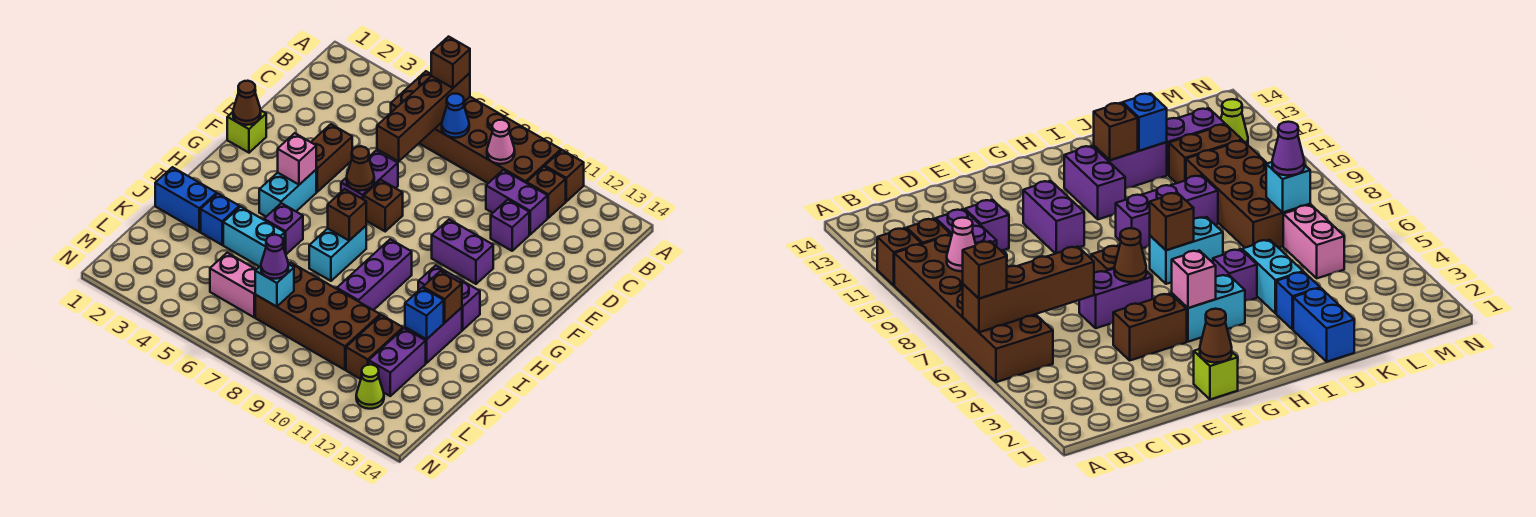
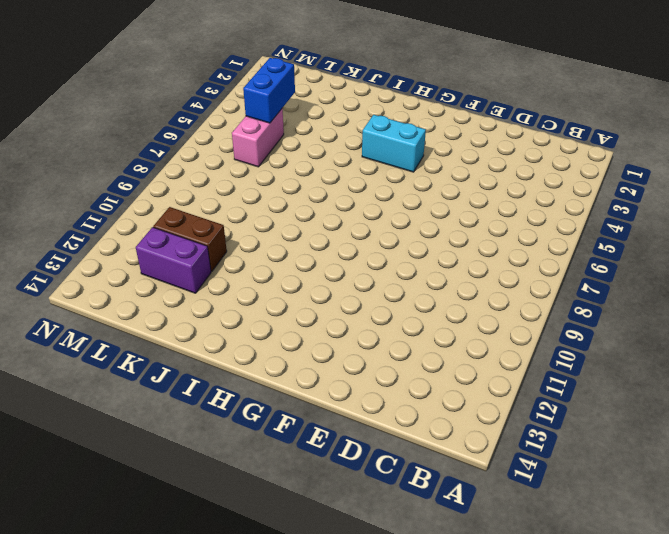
blue brick L4:L5 level 2 -> blue brick J1:J2 level 1
none -> brown brick A5:B10 level 1
none -> brown brick A11 level 1
none -> brown brick B11 level 1
none -> purple brick C10:C11 level 1

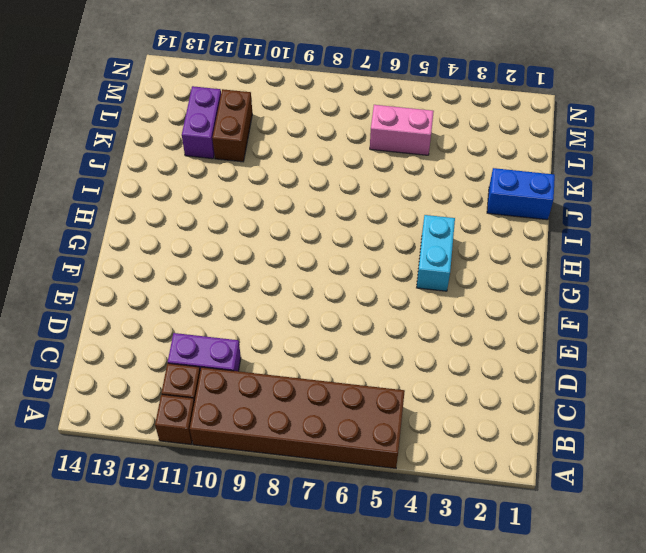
none -> purple brick D11 level 1
none -> brown brick E4:F4 level 1
none -> purple brick E6:F6 level 1
none -> lime brick F1 level 1

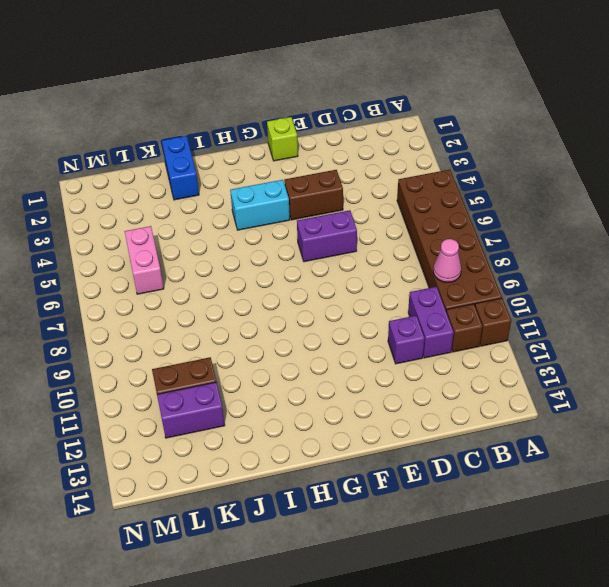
none -> brown brick F7 level 1
none -> purple brick F10:F11 level 1
none -> cyan brick H7:I7 level 1
none -> purple brick H9:J9 level 1

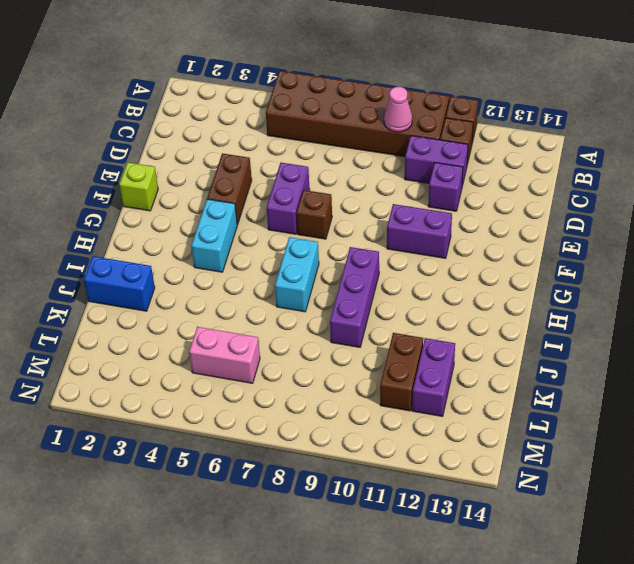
none -> purple brick H11:H12 level 1
none -> purple brick I5 level 1
none -> purple brick I12:J12 level 1
none -> blue brick J3 level 1

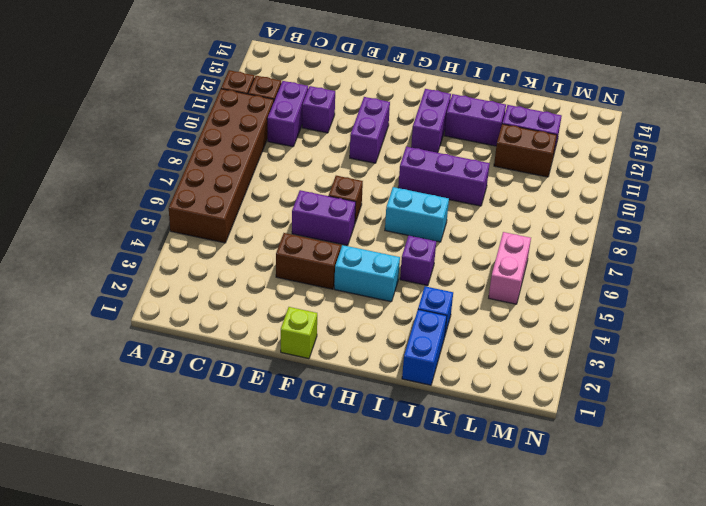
none -> cyan brick J4:J5 level 1
none -> brown brick K7:L10 level 1
none -> lime cone M12 level 1
none -> brown brick A6:D6 level 2

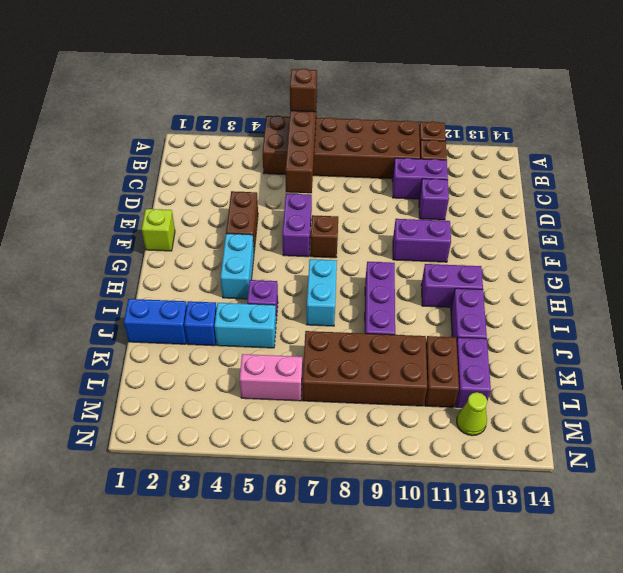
none -> blue cone B7 level 2
none -> pink cone B9 level 2
none -> brown cone F1 level 2
none -> brown cone F6 level 2

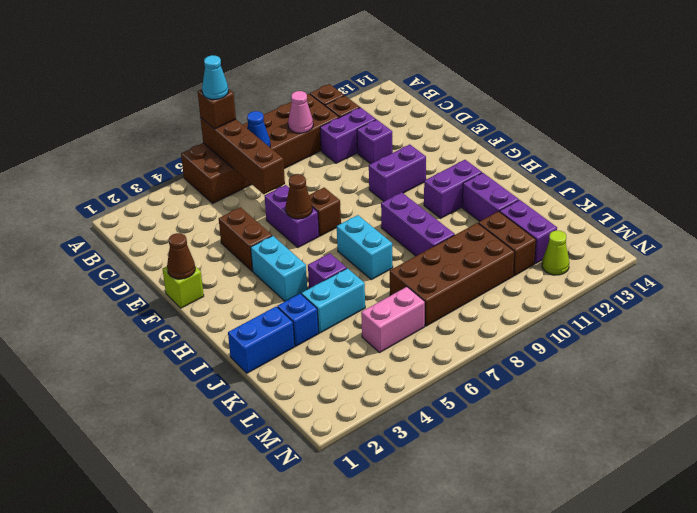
cyan cone A6 level 4 -> none
none -> pink brick G4 level 2
none -> brown brick H7 level 2
none -> brown brick I12 level 2
none -> blue brick J12 level 2

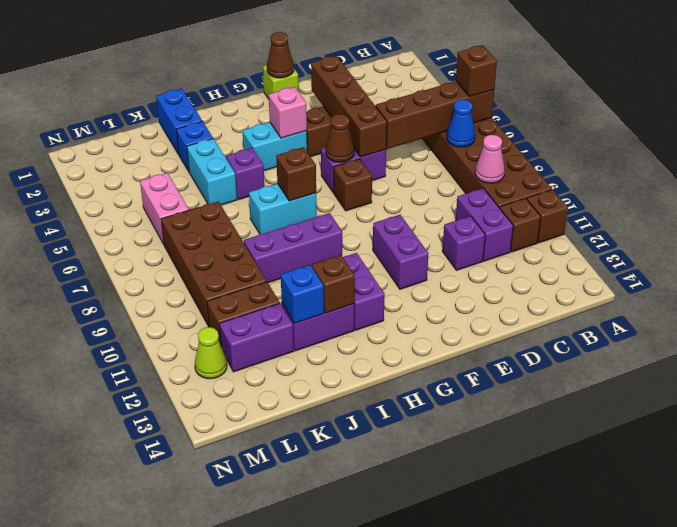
brown brick E3:E6 level 2 -> none
none -> cyan brick L7 level 2
none -> purple cone L7 level 3

